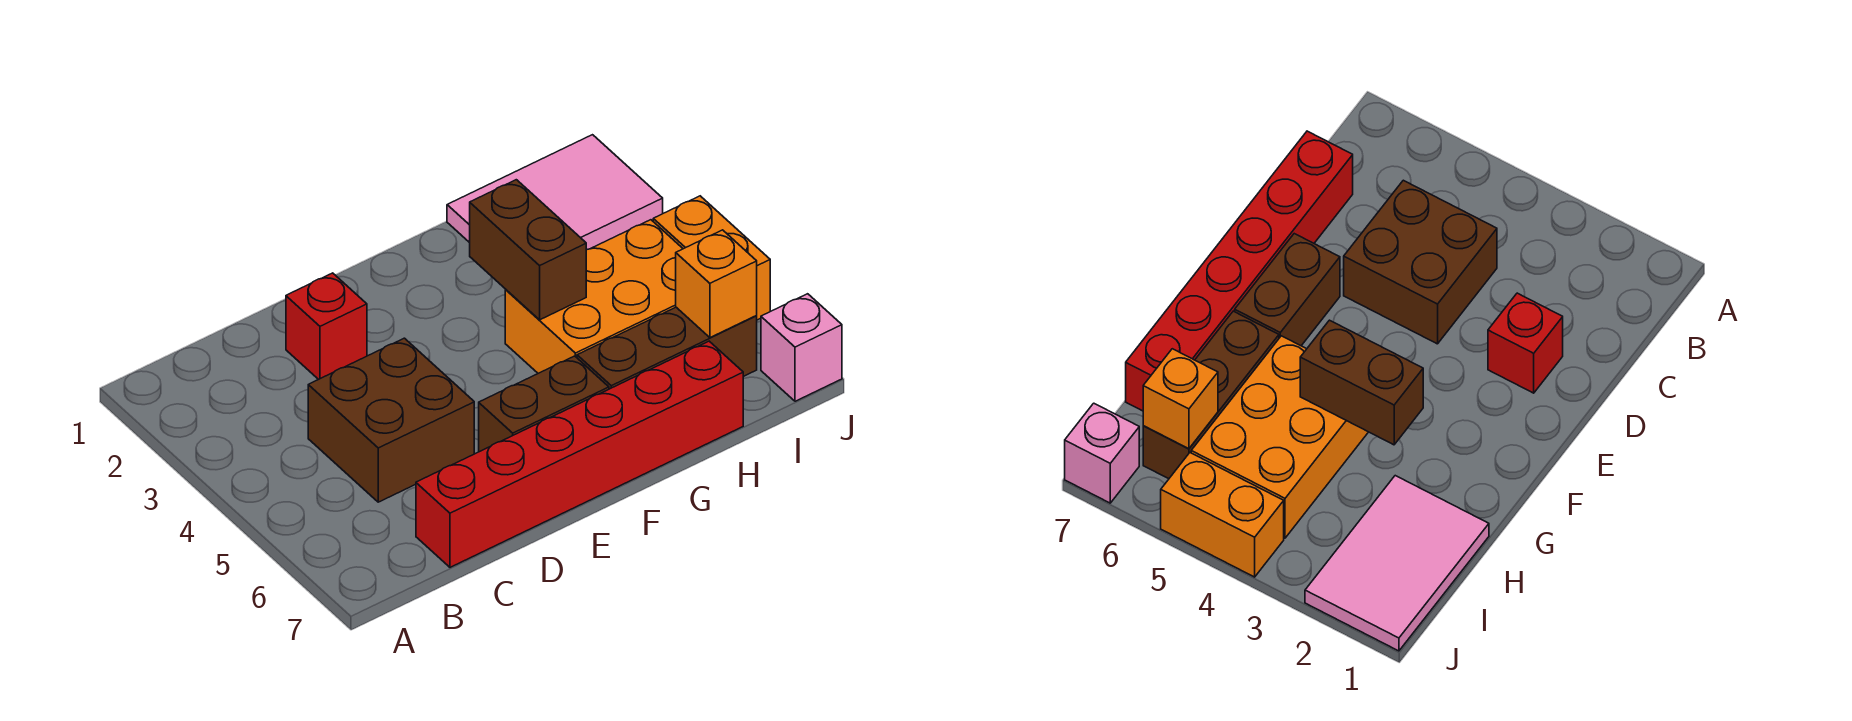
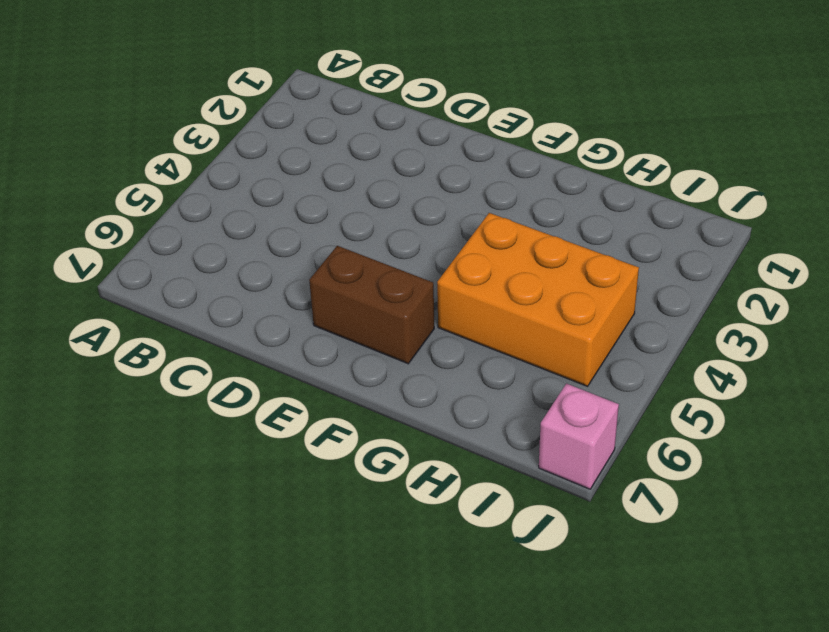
none -> brown brick C4:D5 level 1
none -> red brick C7:H7 level 1

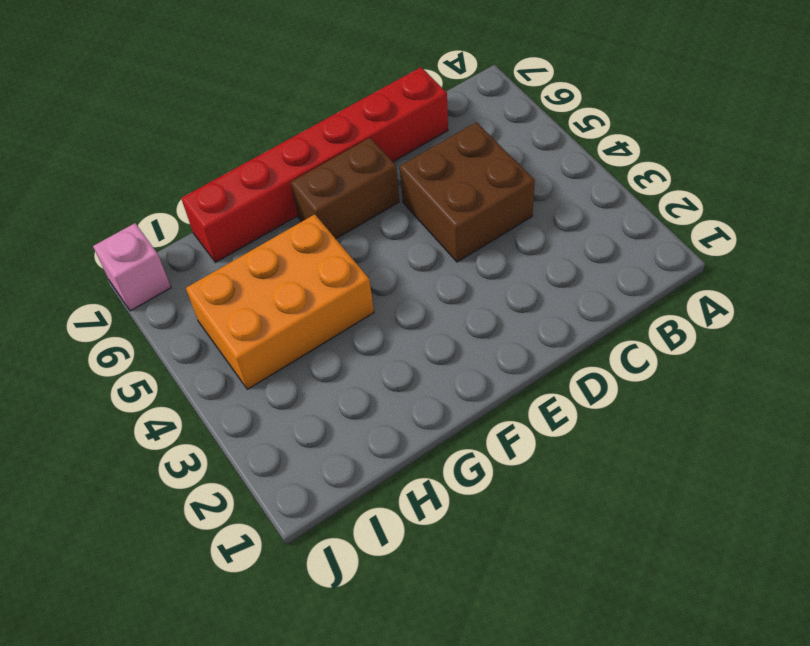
none -> red brick D2 level 1
none -> brown brick G6:I6 level 1

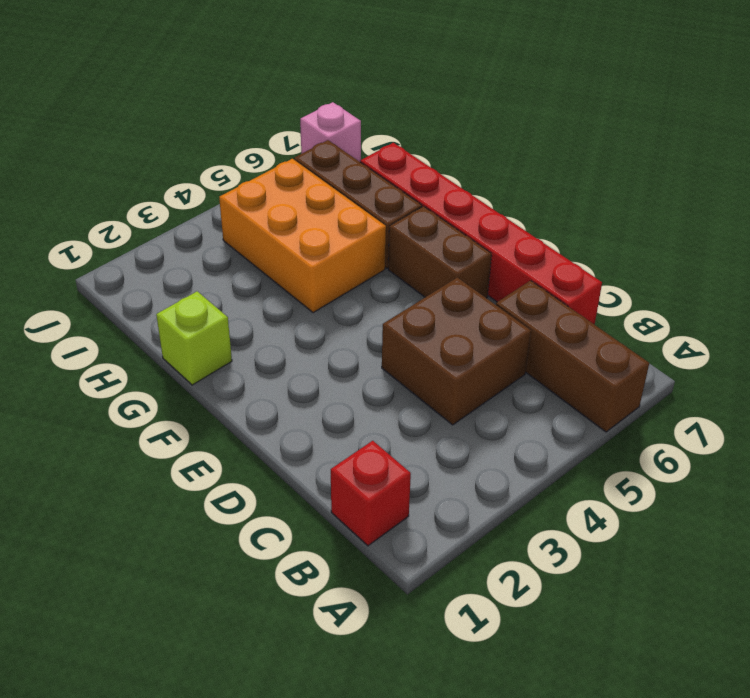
brown brick A6:C6 level 1 -> none
red brick B1 level 1 -> red brick D2 level 1
lime brick G1 level 1 -> none
none -> pink tile H1:J2 level 1
none -> orange brick J4:J5 level 1

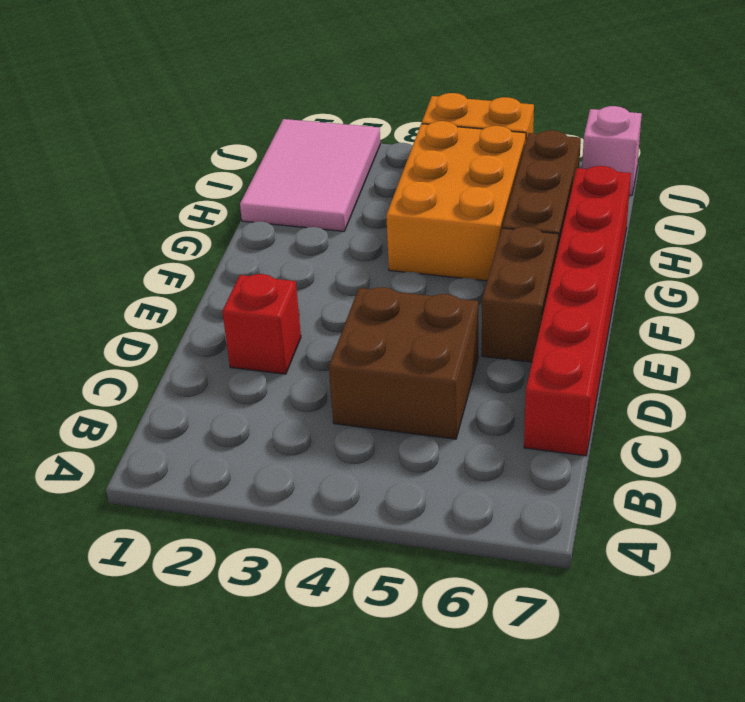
none -> brown brick G3:G4 level 2
none -> orange brick I6 level 2

